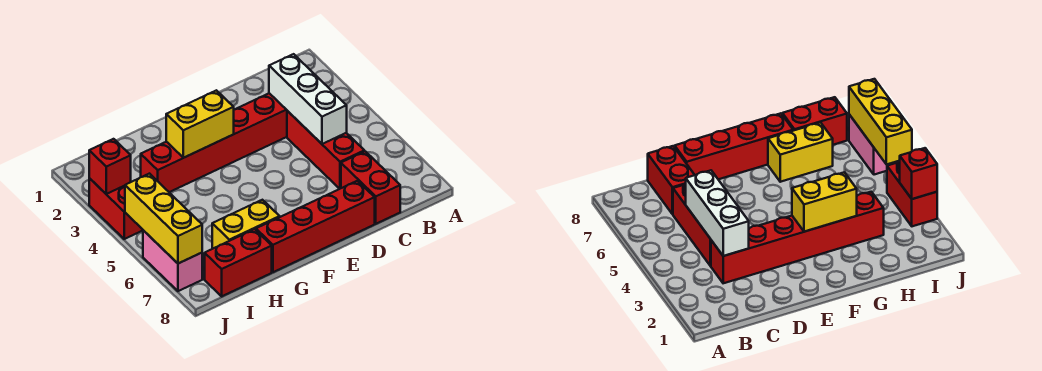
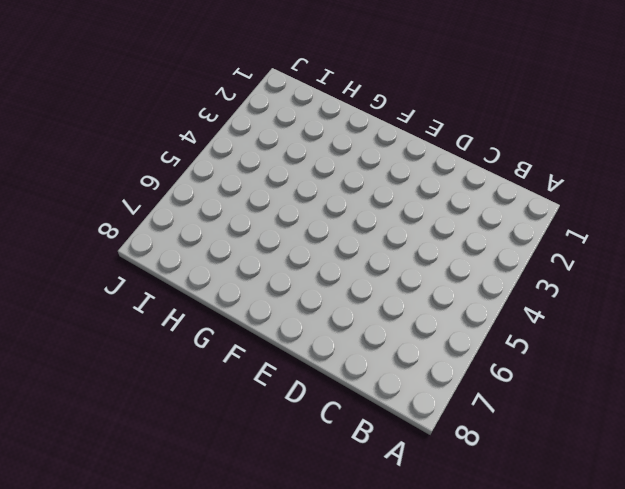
none -> red brick C3:H3 level 1
none -> red brick C4:C6 level 1
none -> red brick C7:C8 level 1

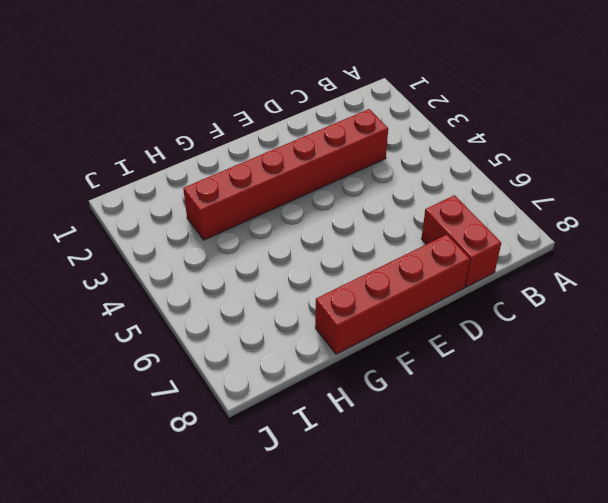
none -> red brick C4:C6 level 1
none -> yellow brick G7:H7 level 1
none -> red brick H8:I8 level 1

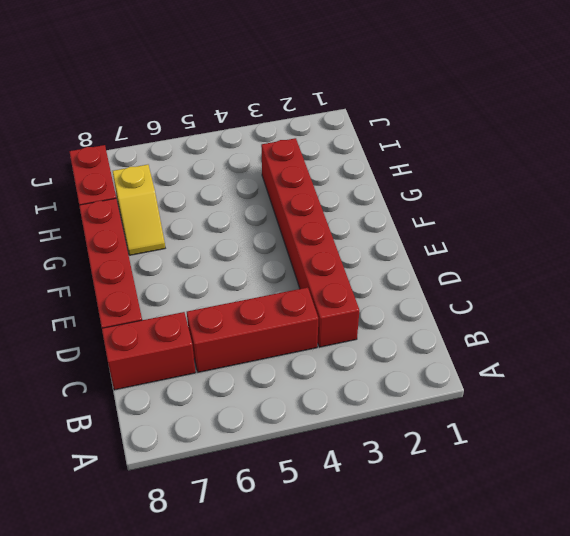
yellow slope G7:H7 level 1 top H -> yellow brick G7:H7 level 1
none -> red brick J3:J4 level 1
none -> pink brick J6:J7 level 1
none -> white brick C3:C5 level 2

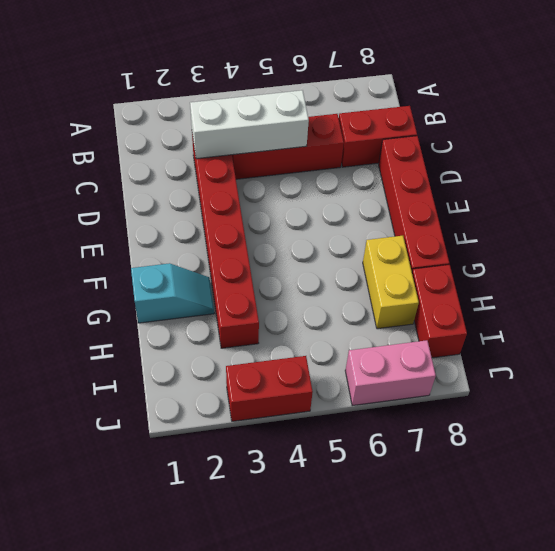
cyan slope G1:G2 level 1 top 1 -> none
none -> yellow brick F3:G3 level 2
none -> red brick J3 level 2
none -> yellow brick J5:J7 level 2

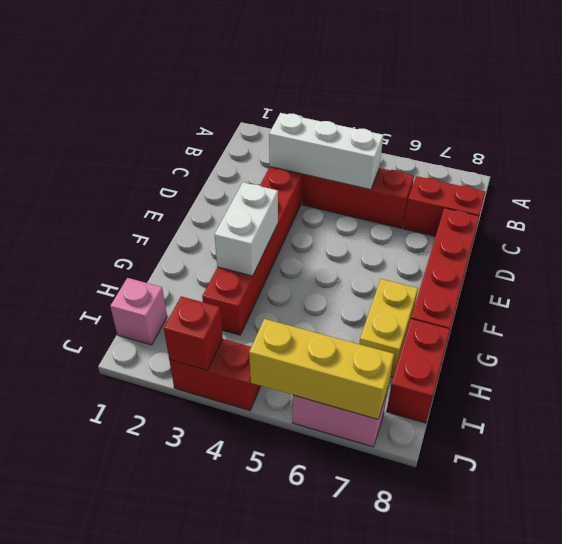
white brick F3:G3 level 2 -> yellow brick F3:G3 level 2
pink brick I1 level 1 -> none

